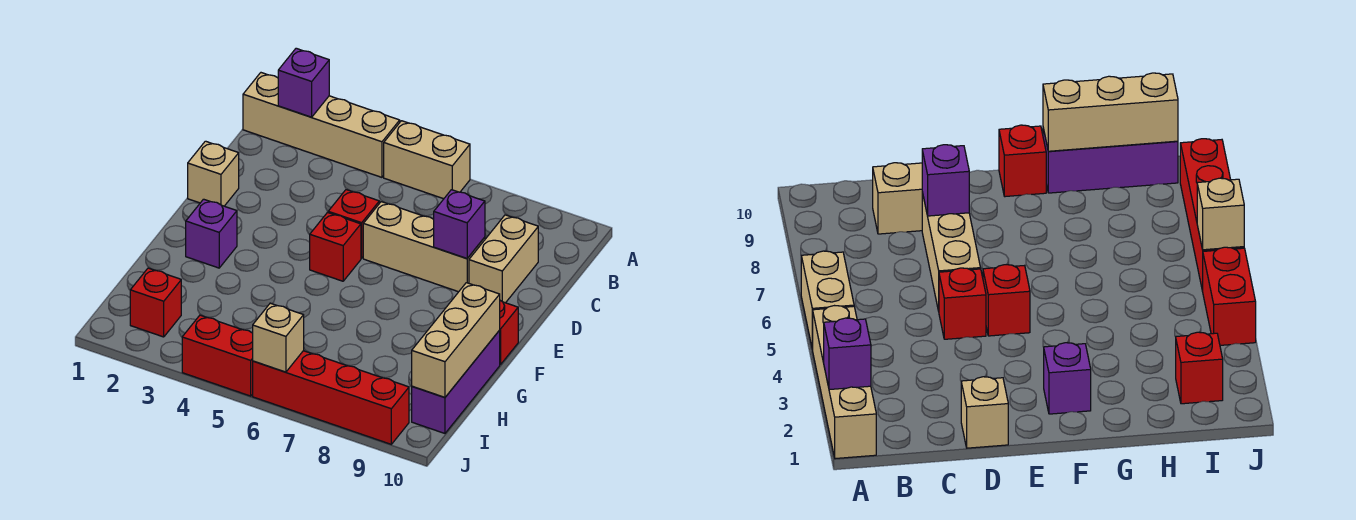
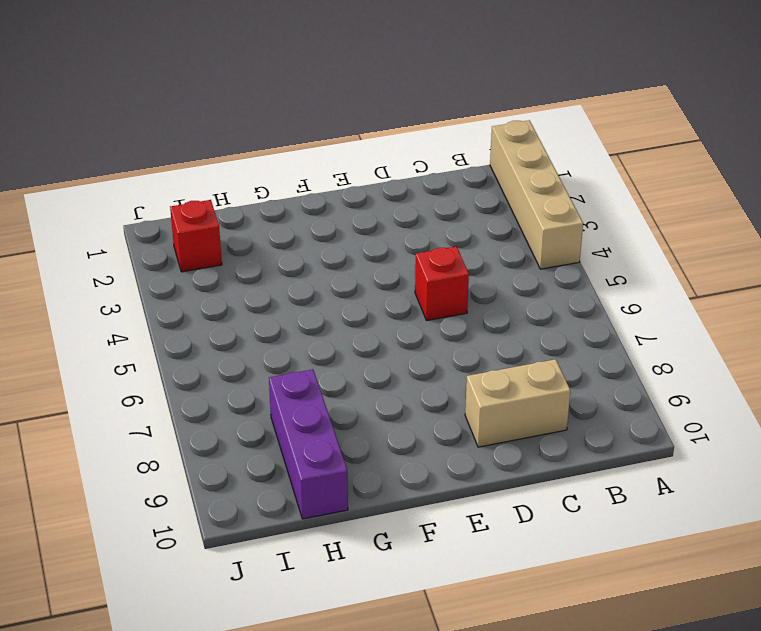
purple brick H8:H10 level 1 -> purple brick G10:I10 level 1
none -> tan brick A5:A6 level 1
none -> tan brick D1 level 1
none -> tan brick D6:D8 level 1

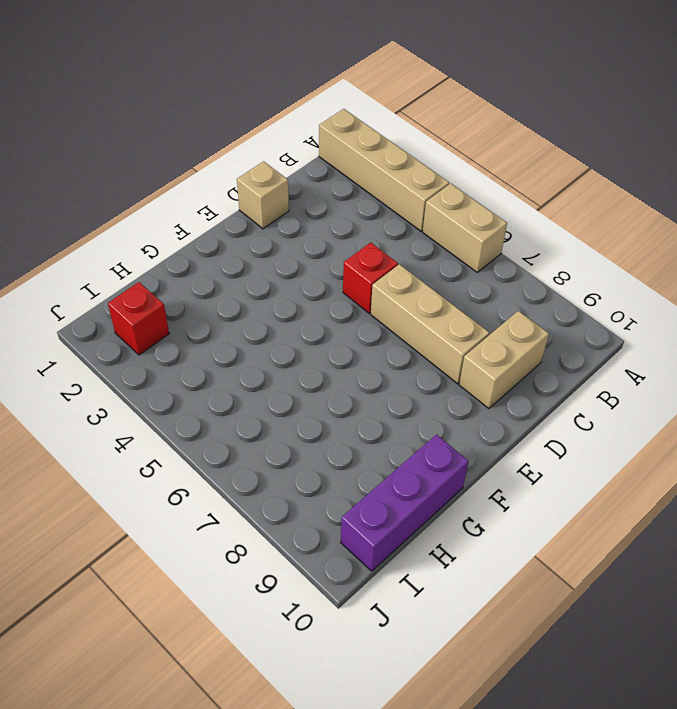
none -> red brick E5 level 1
none -> purple brick F2 level 1
none -> red brick F10 level 1

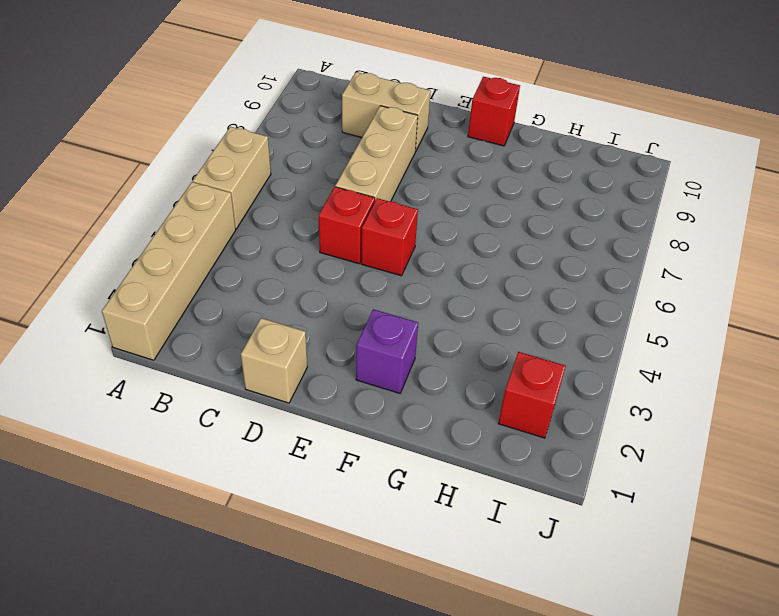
none -> purple brick G10:I10 level 1
none -> red brick J4:J5 level 1
none -> red brick J6:J9 level 1

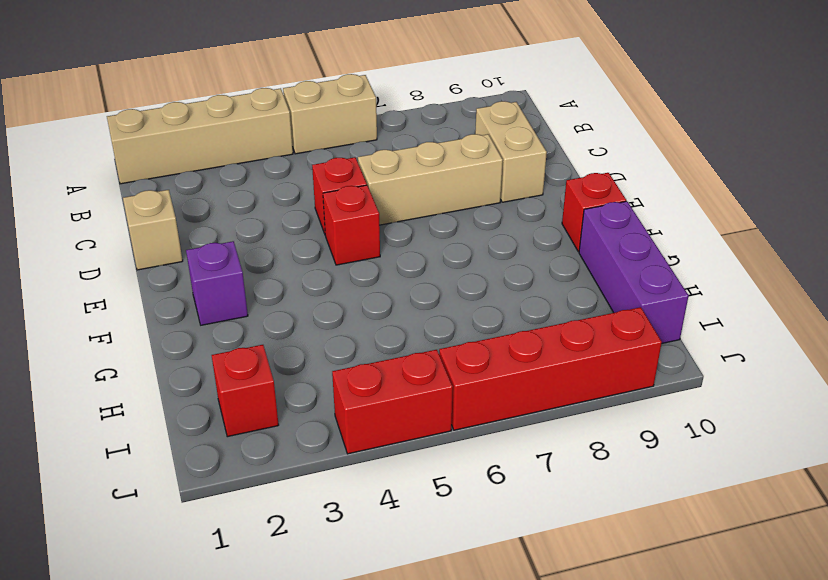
none -> purple brick A2 level 2
none -> purple brick D8 level 2
none -> tan brick G10:I10 level 2

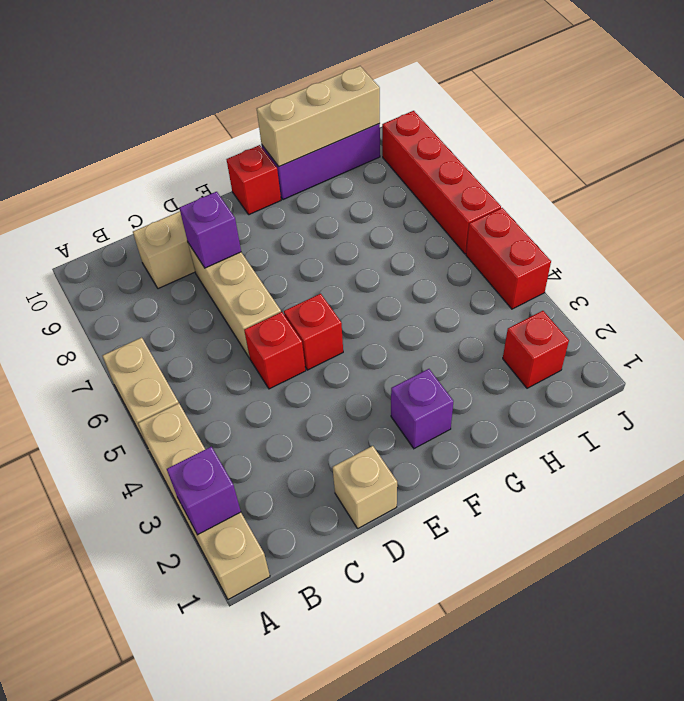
none -> tan brick J6 level 2

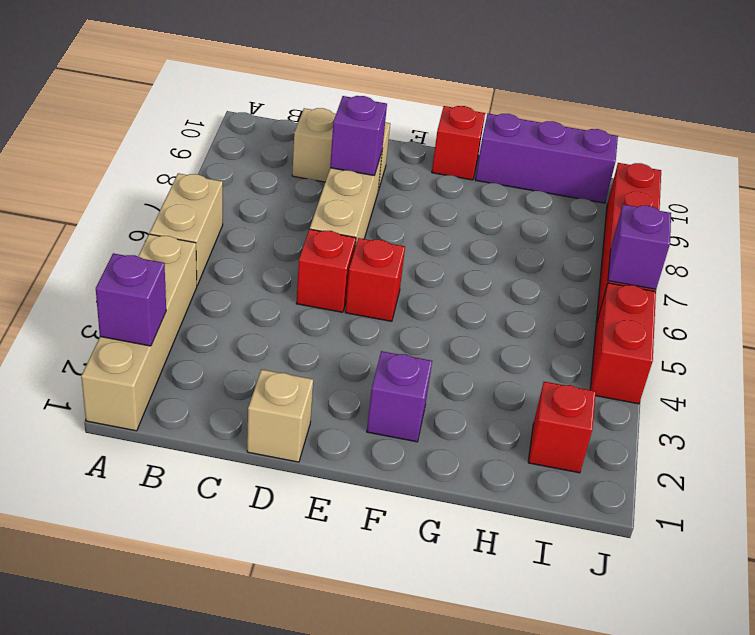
purple brick J6 level 2 -> tan brick J6 level 2
none -> tan brick G10:I10 level 2

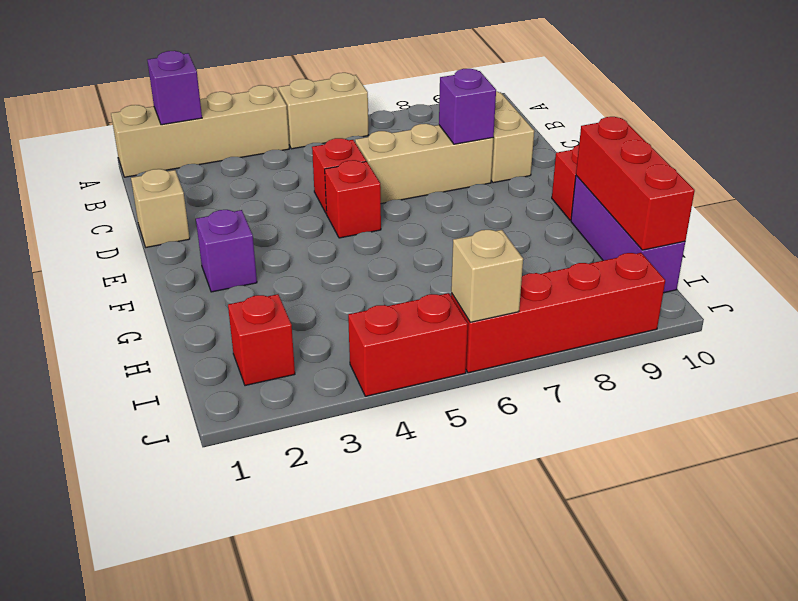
red brick G10:I10 level 2 -> tan brick G10:I10 level 2

